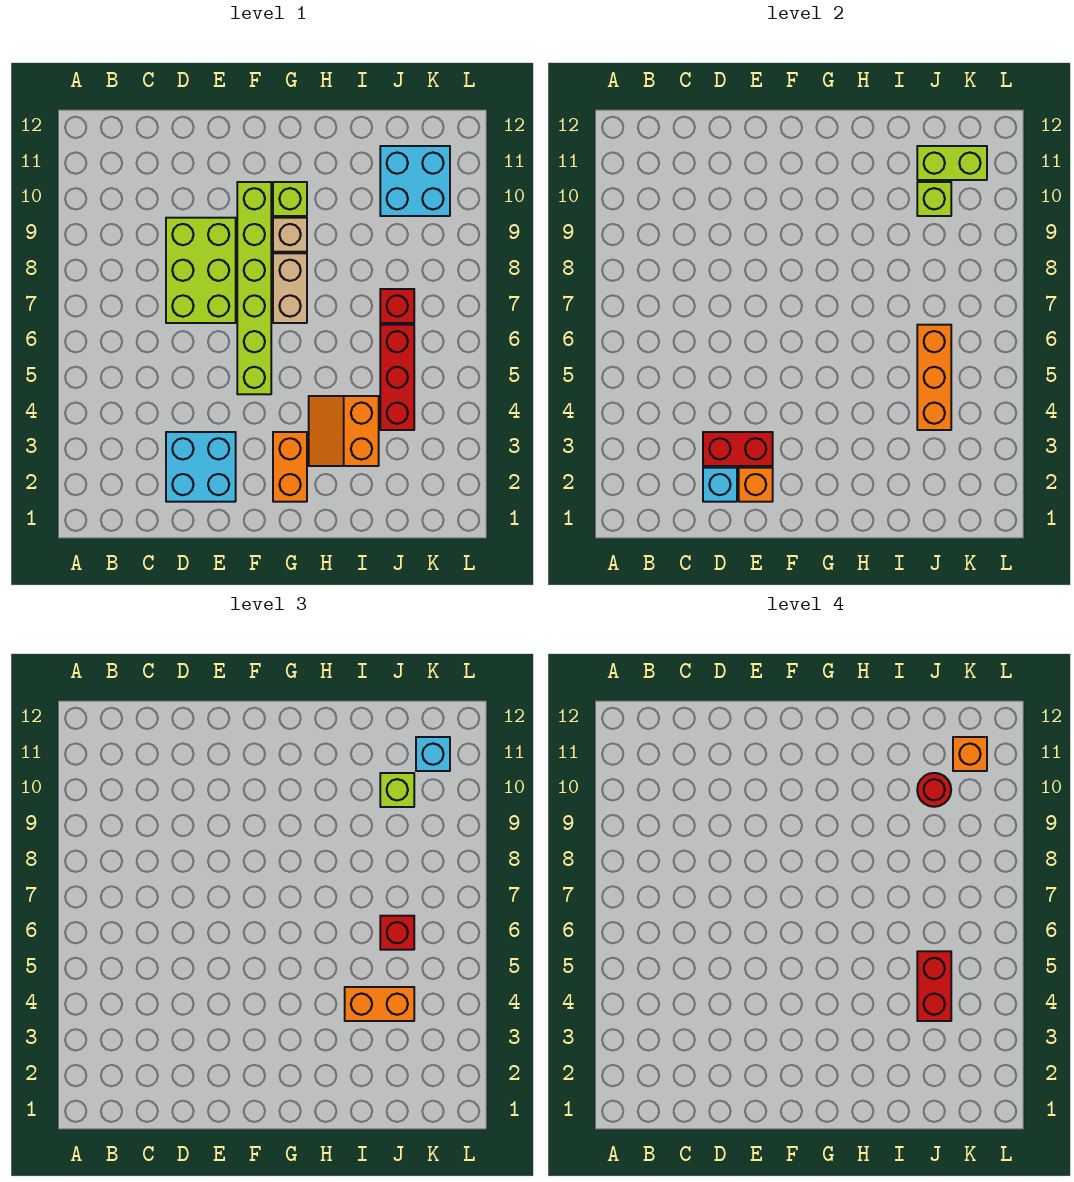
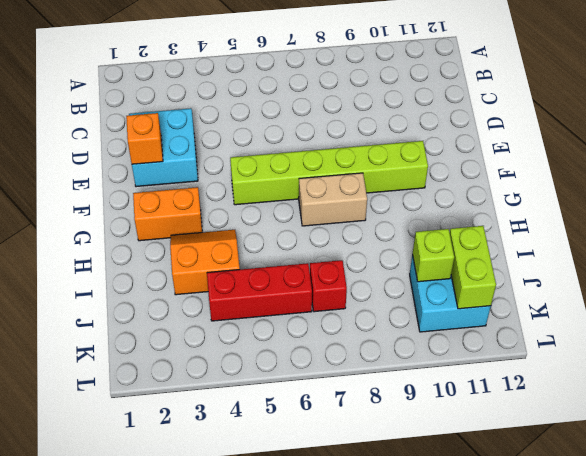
none -> lime brick D7:E9 level 1
none -> tan brick G9 level 1
none -> lime brick G10 level 1

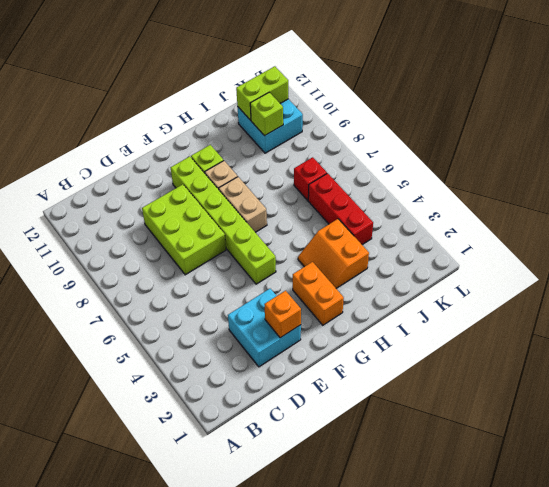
none -> cyan brick D2 level 2
none -> red brick D3:E3 level 2
none -> orange brick J4:J6 level 2

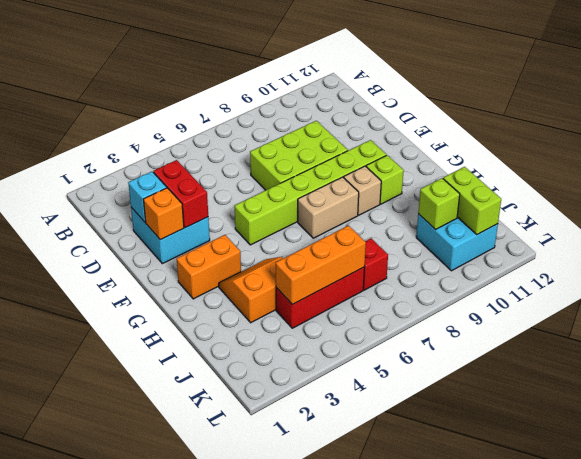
none -> orange brick I4:J4 level 3
none -> red brick J6 level 3
none -> lime brick J10 level 3

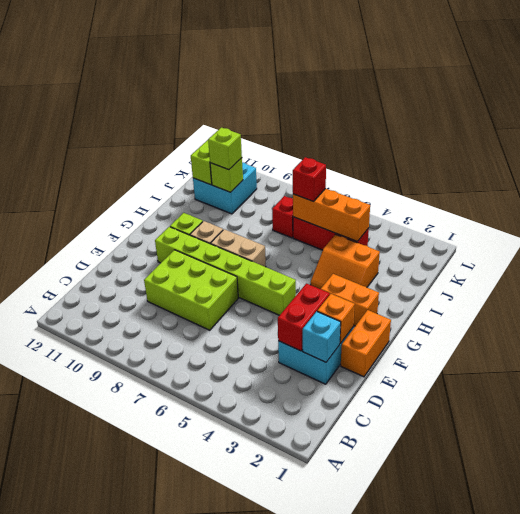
orange brick E1:F1 level 1 -> orange brick I4:J4 level 3
none -> cyan brick K11 level 3
none -> red brick J4:J5 level 4
none -> red round brick J10 level 4

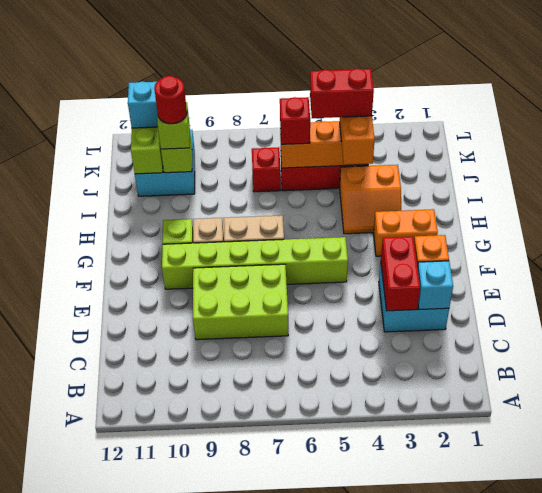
none -> orange brick K11 level 4

